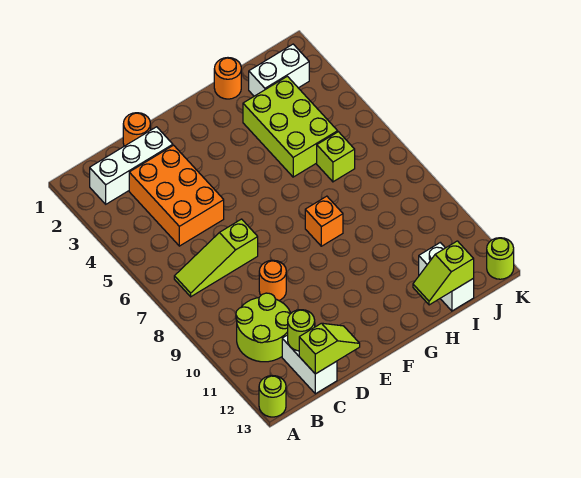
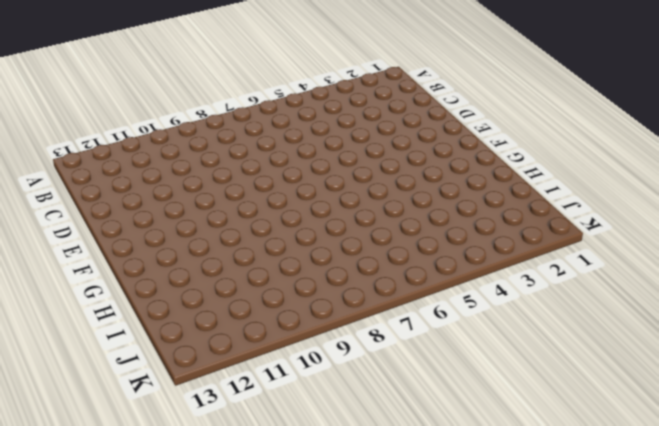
none -> lime round brick A13 level 1
none -> white brick B2:D2 level 1
none -> lime slope B7:D7 level 1 top D

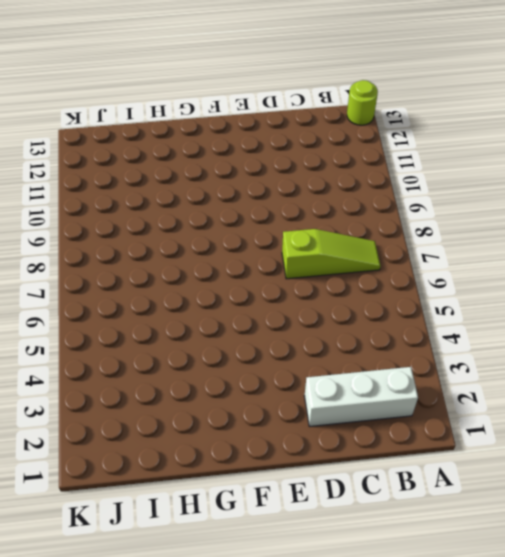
none -> lime round brick B10:C11 level 1
none -> orange brick C3:D5 level 1
none -> white brick C12:C13 level 1

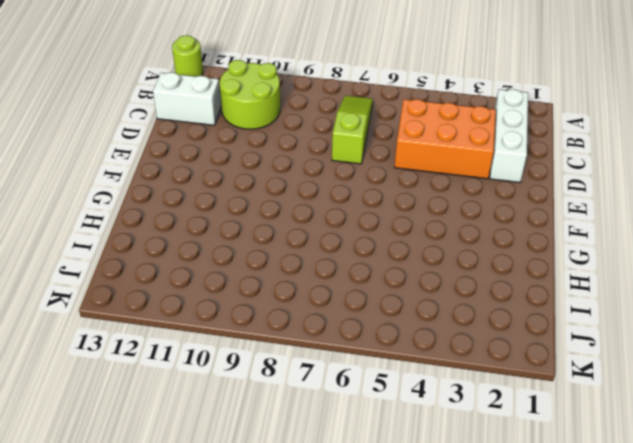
none -> orange round brick D1 level 1
none -> orange round brick D9 level 1
none -> orange brick G8 level 1

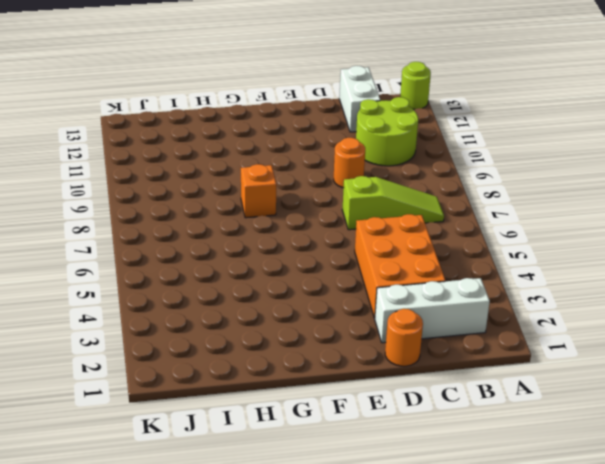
none -> orange round brick H1 level 1
none -> lime brick H3:I5 level 1
none -> white brick I2:J2 level 1

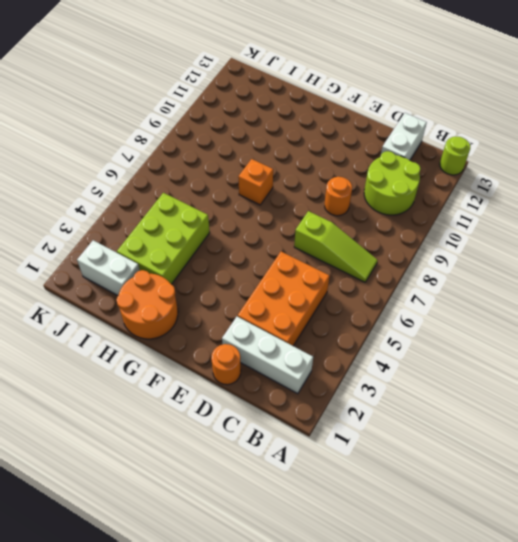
orange round brick G1:H2 level 1 -> orange round brick H1 level 1
none -> lime brick I6 level 1
none -> white brick I12:I13 level 1
none -> lime round brick K13 level 1

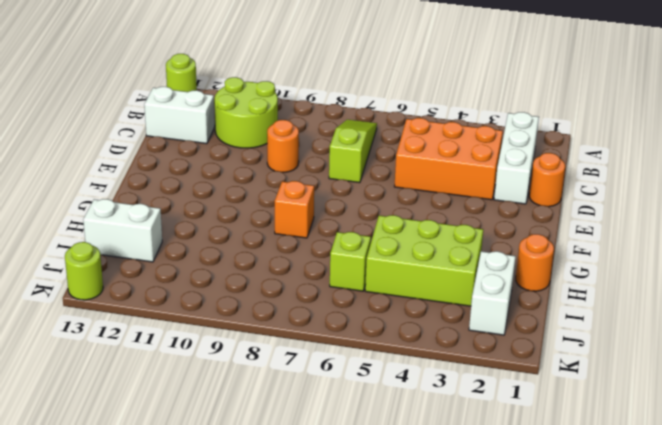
none -> lime round brick C12 level 2
none -> lime slope C13:D13 level 2 top C
none -> lime slope H13:I13 level 2 top I

